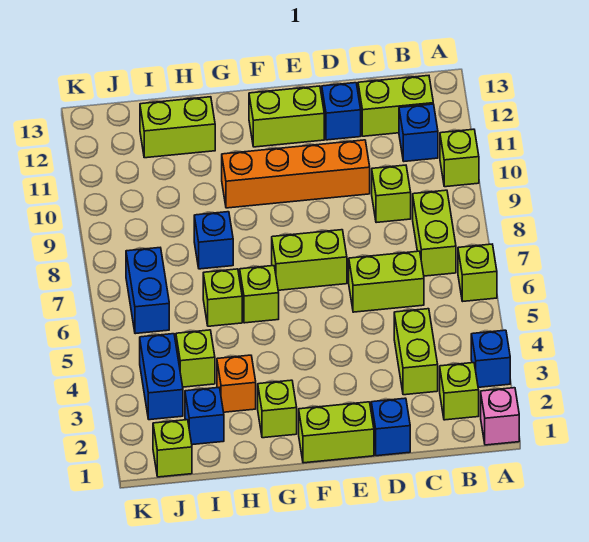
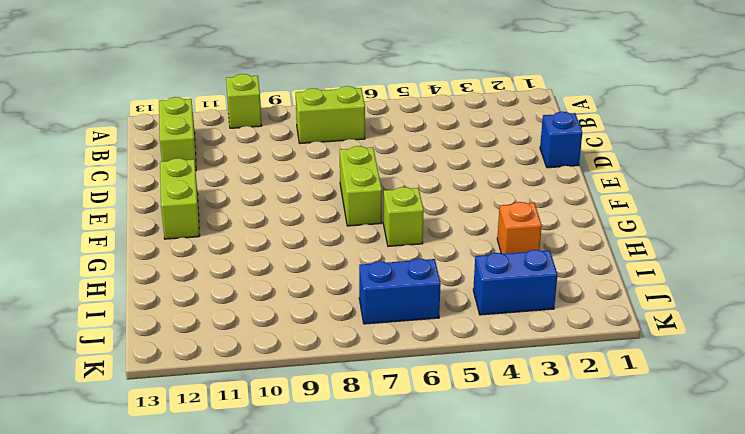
none -> pink brick A1 level 1
none -> blue brick A3 level 1
none -> lime brick A6 level 1

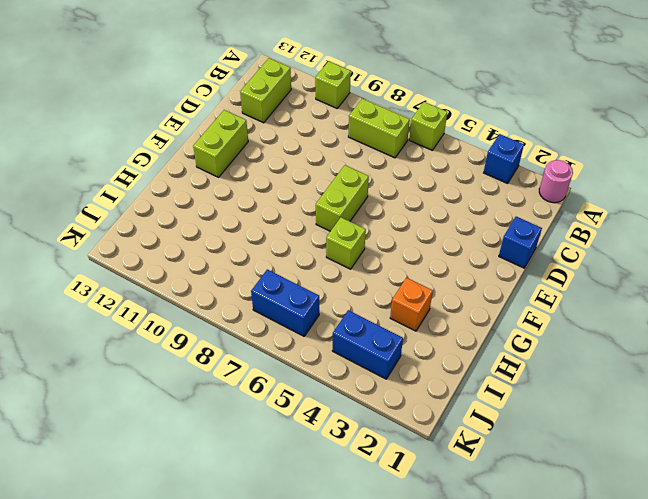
pink round brick A1 level 1 -> pink brick A1 level 1
none -> lime brick B2 level 1
none -> blue brick B11 level 1
none -> lime brick C3:C4 level 1

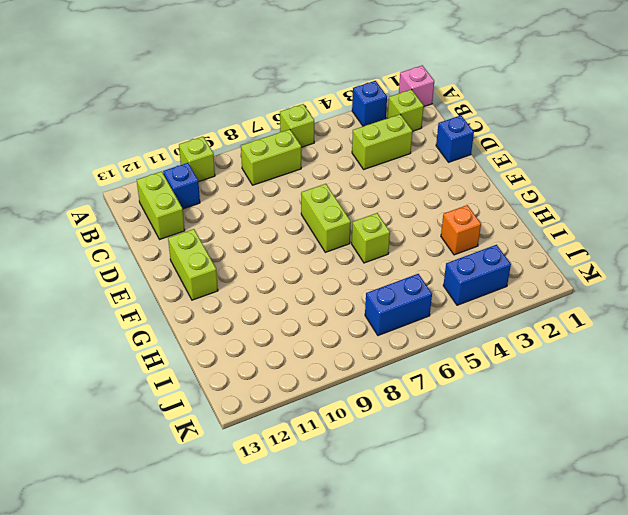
none -> lime brick C6:D6 level 1
none -> lime brick C9 level 1
none -> orange brick D10:G10 level 1

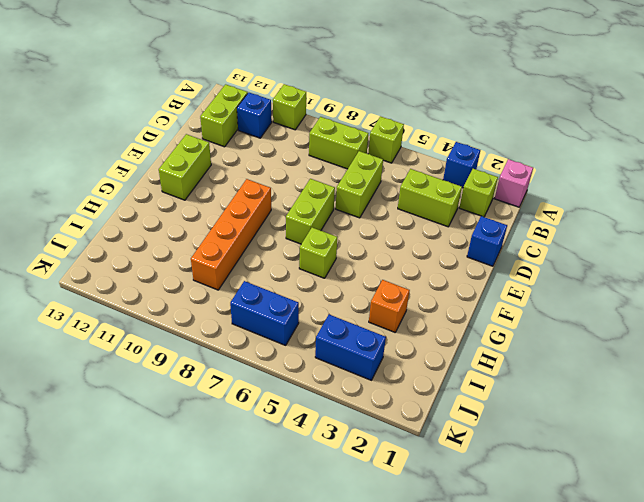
orange brick F9:I9 level 1 -> orange brick D10:G10 level 1
none -> lime brick C9 level 1
none -> blue brick D12 level 1
none -> lime brick E1:F1 level 1

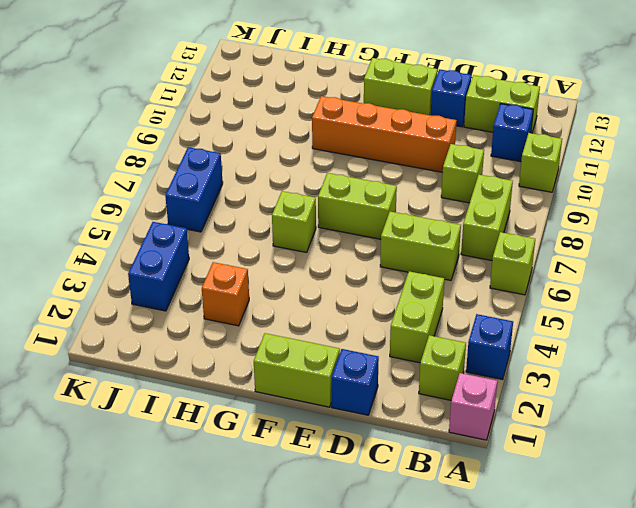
none -> lime brick G2 level 1
none -> lime brick H6 level 1
none -> blue brick H8 level 1

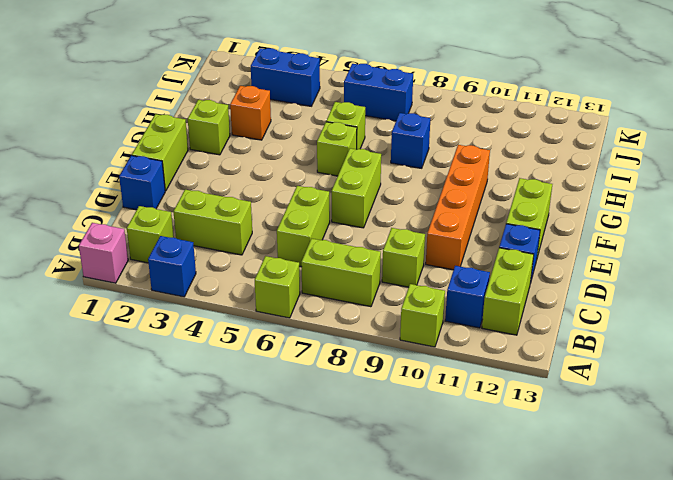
none -> lime brick H12:I12 level 1
none -> blue brick I2 level 1
none -> lime brick I4 level 1

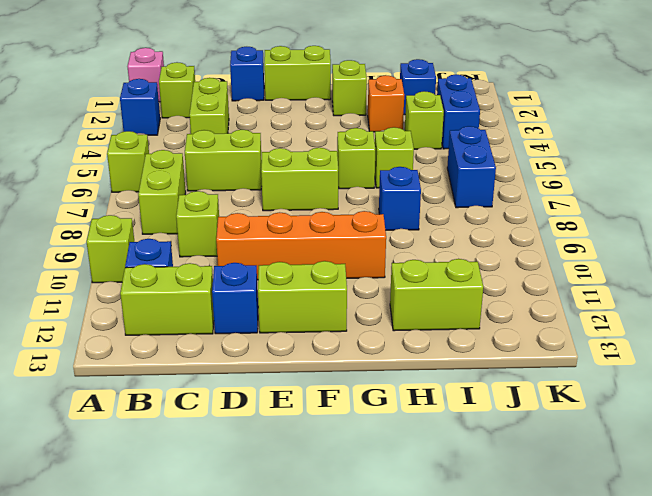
none -> lime brick J1 level 1

